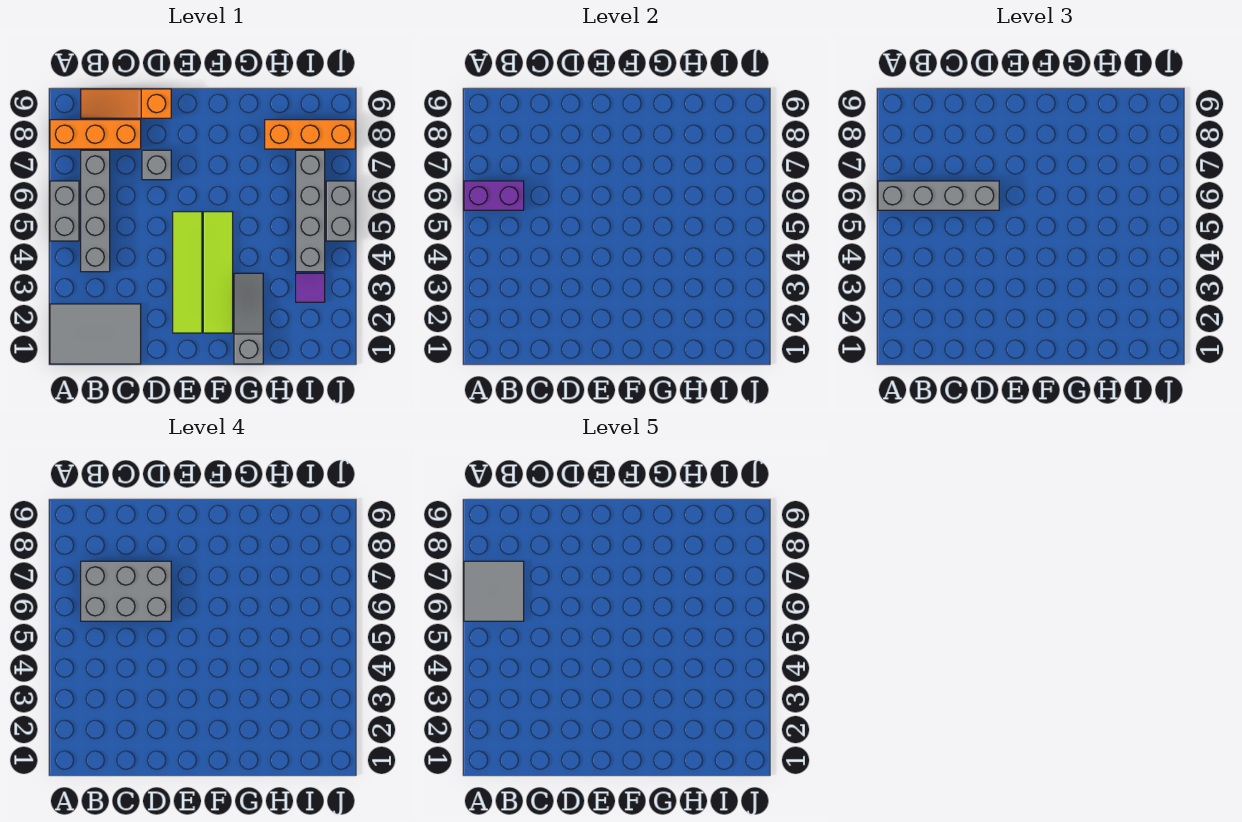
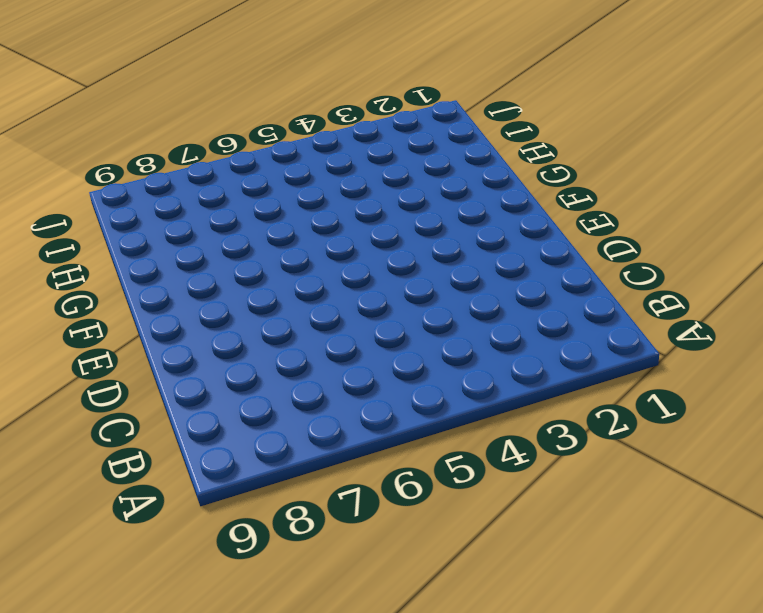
none -> grey tile A1:C2 level 1
none -> grey brick A5:A6 level 1
none -> orange brick A8:C8 level 1

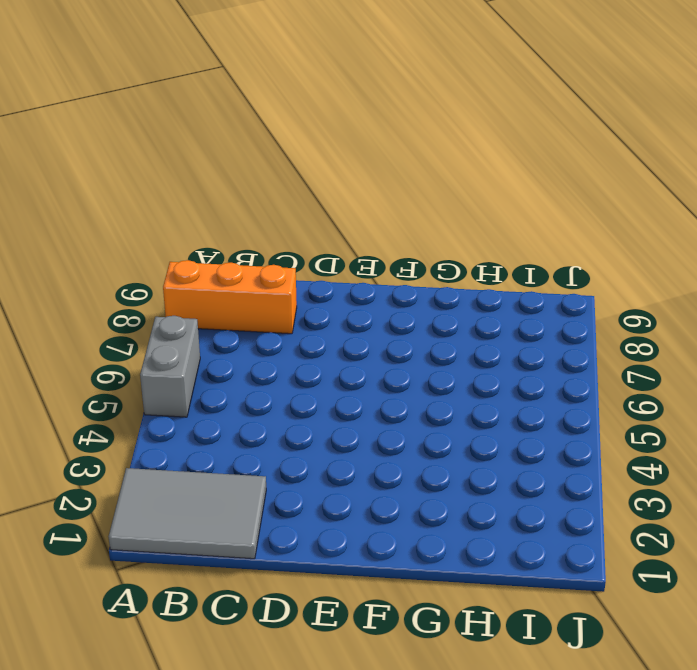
none -> grey brick B4:B7 level 1
none -> orange slope B9:D9 level 1 top D
none -> grey brick D7 level 1

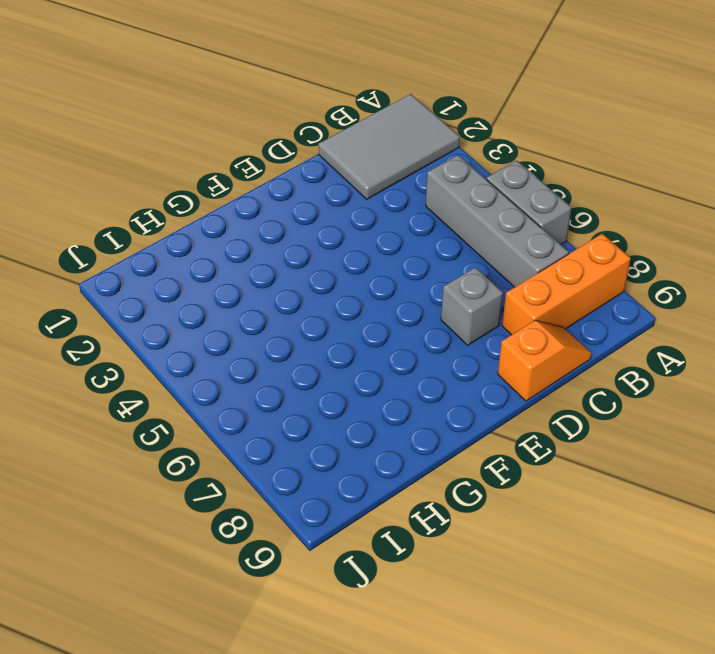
orange slope C9:D9 level 1 top D -> orange slope B9:D9 level 1 top D
none -> lime tile E2:E5 level 1
none -> lime tile F2:F5 level 1
none -> grey slope G1:G3 level 1 top 1

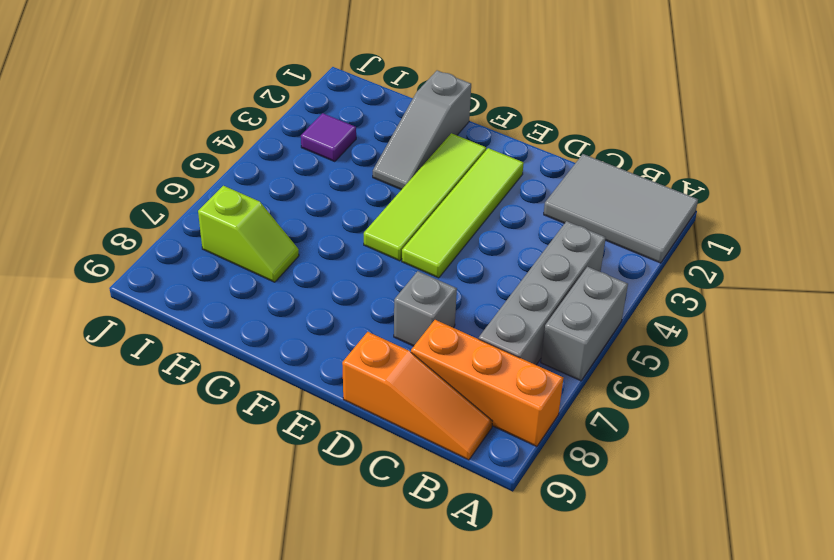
lime slope H7:I7 level 1 top I -> grey brick I4:I7 level 1
none -> orange brick H8:J8 level 1
none -> grey brick J5:J6 level 1
none -> purple brick A6:B6 level 2

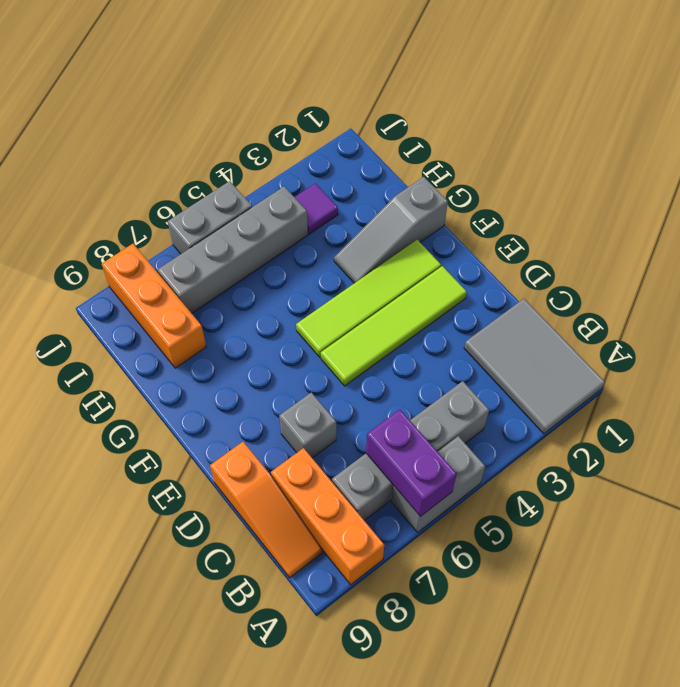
none -> grey brick A6:D6 level 3
none -> grey brick B6:D7 level 4
none -> grey tile A6:B7 level 5

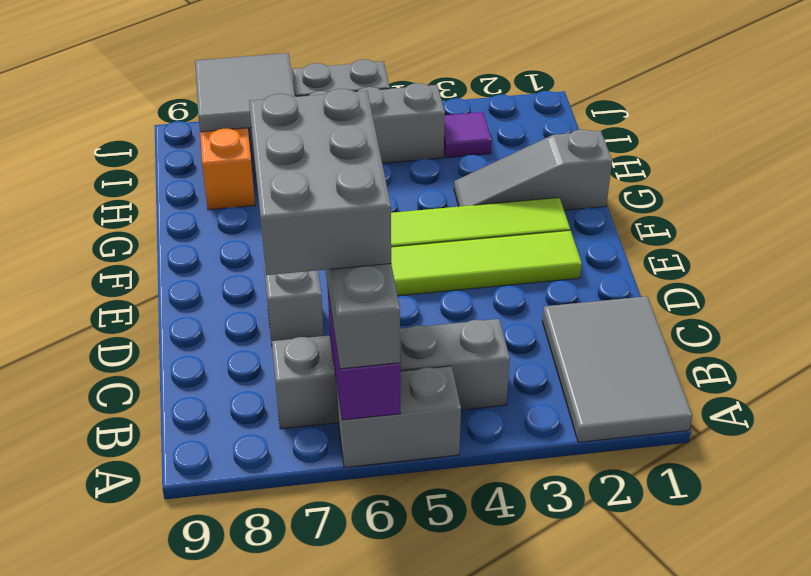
grey tile I7:J8 level 2 -> grey tile A6:B7 level 5
none -> orange brick A8:C8 level 1
none -> orange slope B9:D9 level 1 top D

